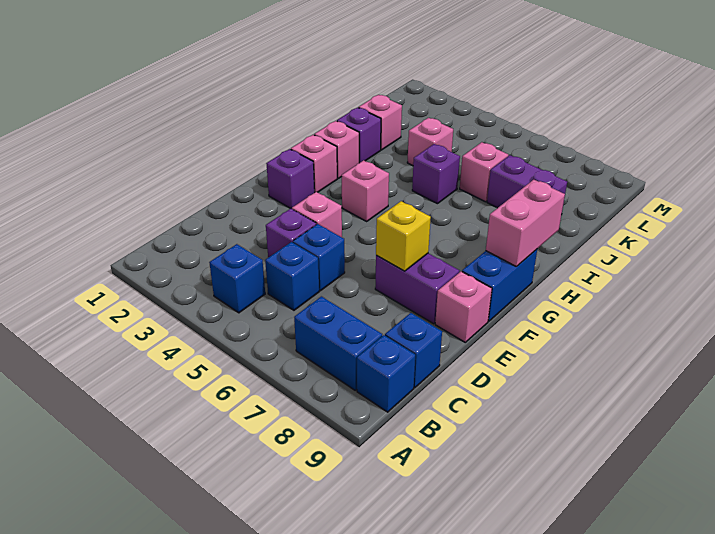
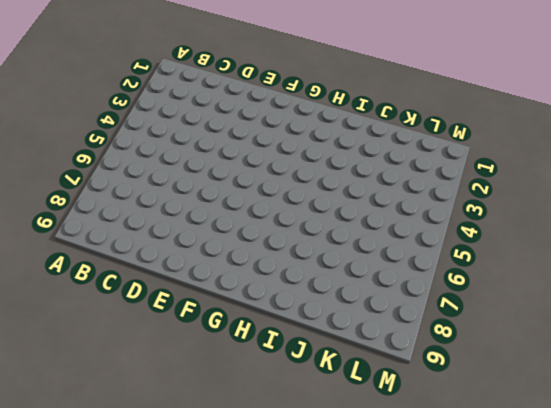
none -> blue brick B4 level 1
none -> blue brick B7:B8 level 1
none -> blue brick B9 level 1

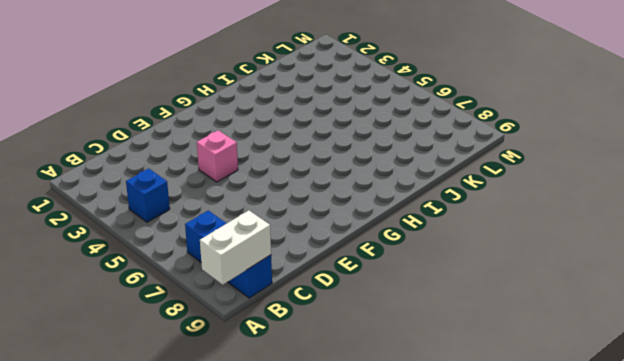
white brick A9:B9 level 2 -> none
none -> blue brick C5 level 1
none -> blue brick C9 level 1
none -> purple brick D4 level 1

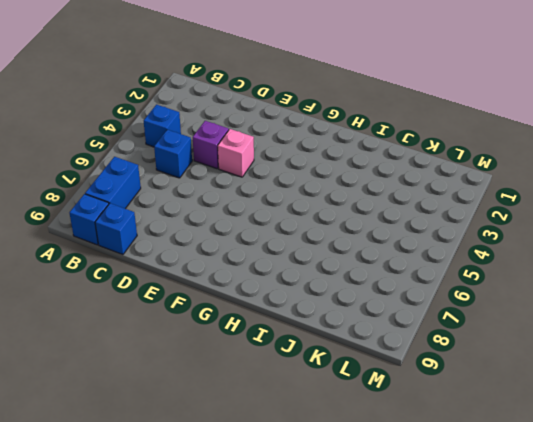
none -> blue brick D5 level 1
none -> purple brick E7:E8 level 1
none -> pink brick E9 level 1

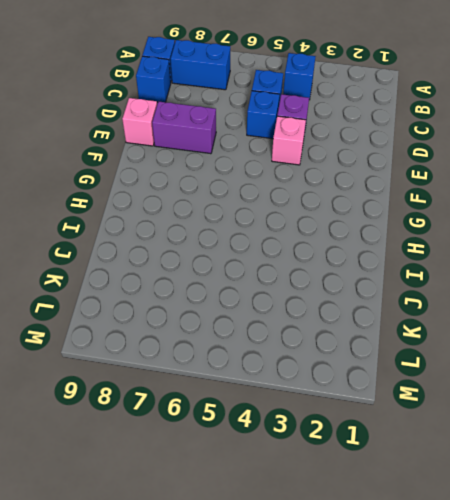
none -> purple brick F2 level 1
none -> blue brick F9:G9 level 1
none -> pink brick G2 level 1

